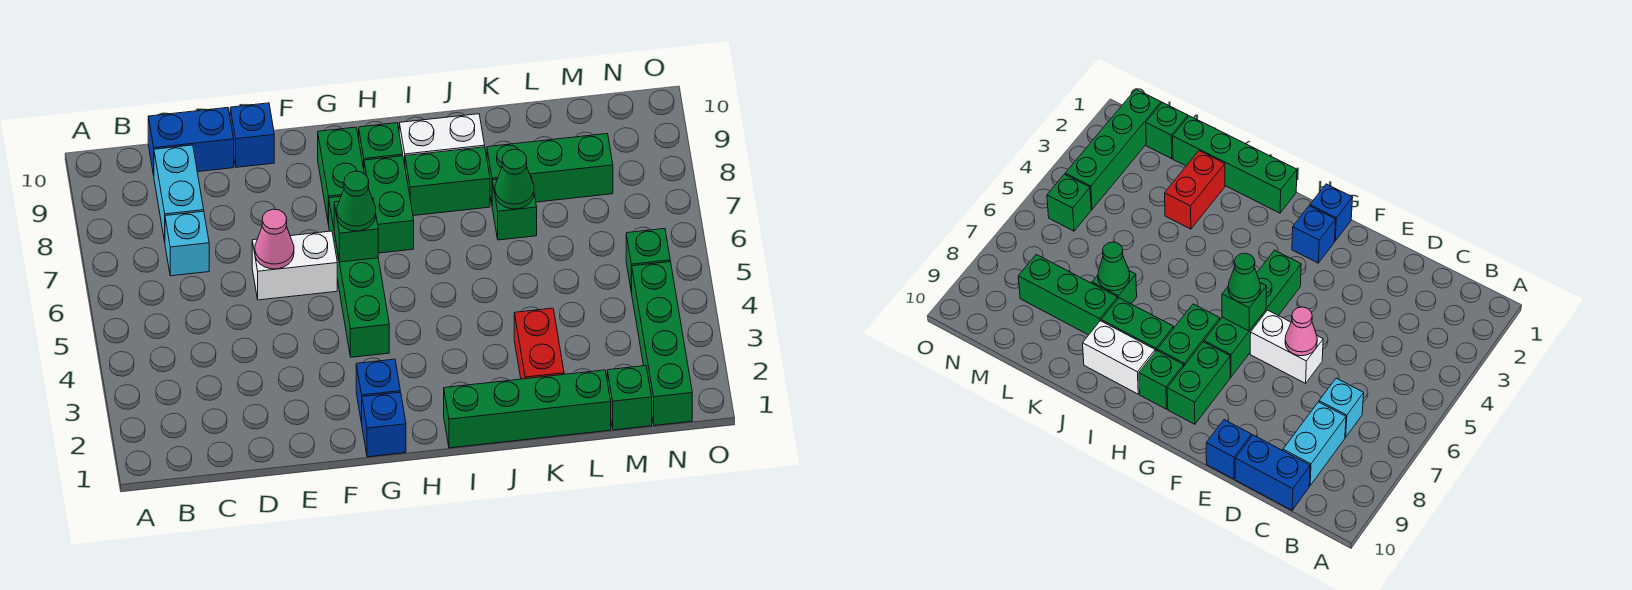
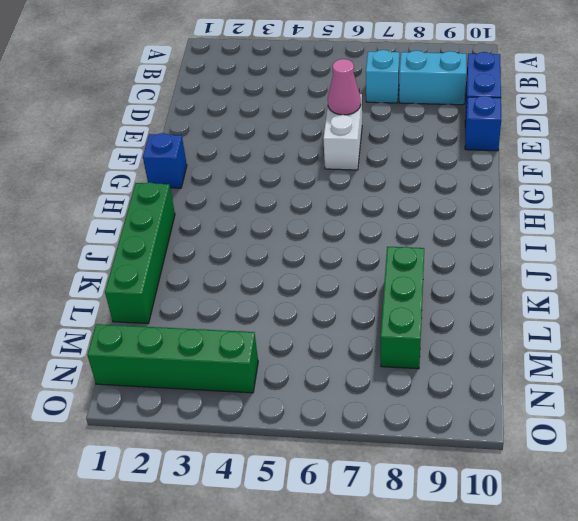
none -> blue brick G2 level 1
none -> green brick G4:G7 level 1
none -> green brick G8:G9 level 1

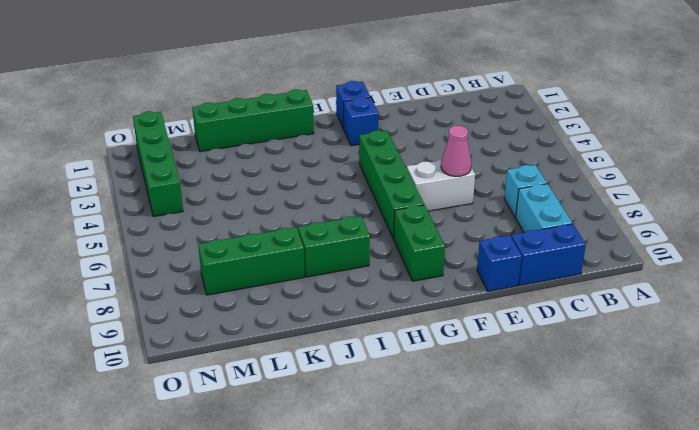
none -> green brick H7:H8 level 1
none -> green brick H9 level 1
none -> white brick I9:J9 level 1

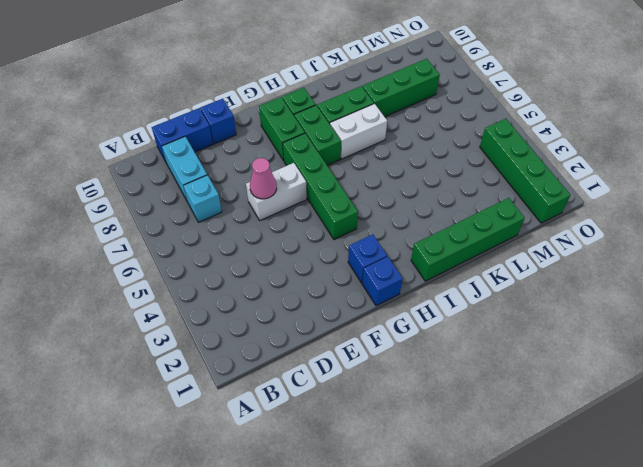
white brick I7:J7 level 1 -> white brick I9:J9 level 1
none -> red brick K2:K3 level 1
none -> green brick K7 level 1
none -> green brick M1 level 1

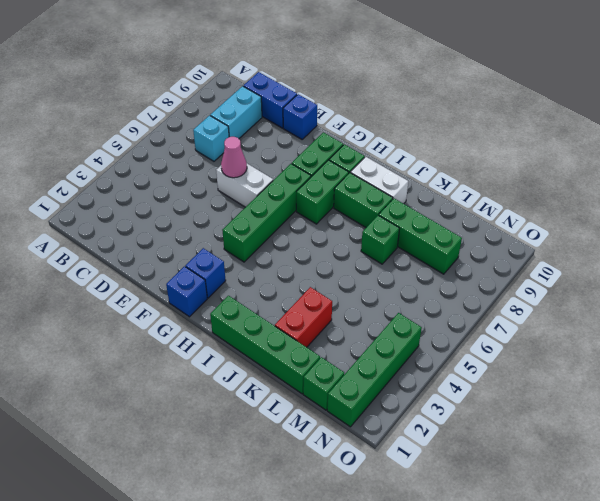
none -> green brick N5 level 1
none -> green brick G6 level 2
none -> green cone K7 level 2

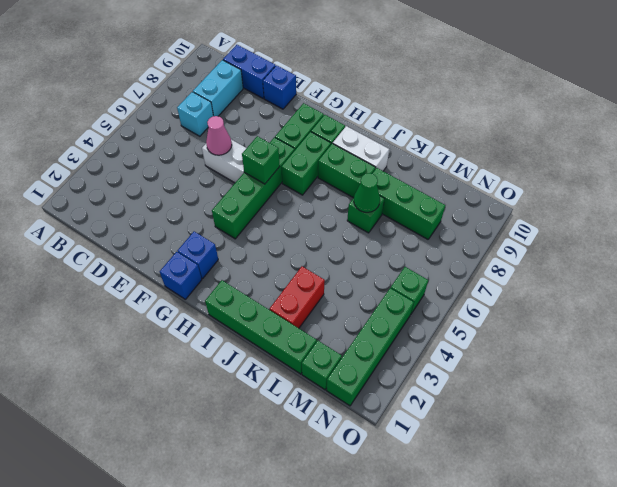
none -> green cone G6 level 3

